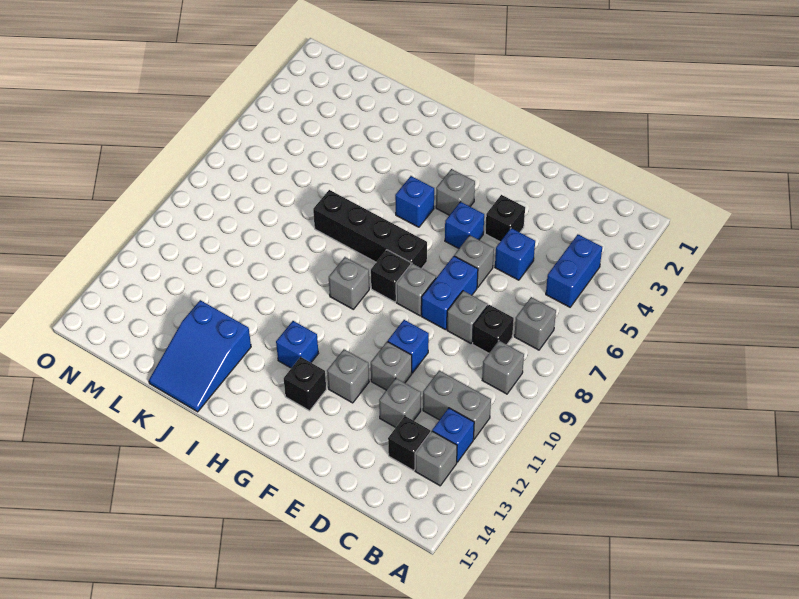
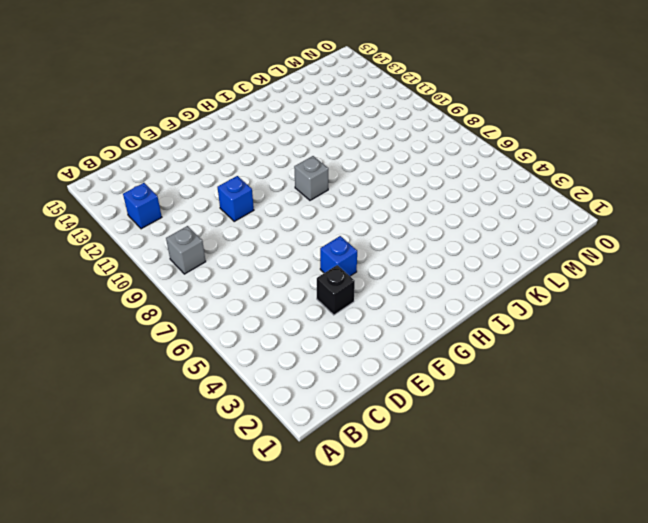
none -> blue brick B4:B5 level 1
none -> grey brick B7 level 1
none -> grey brick B11:C11 level 1

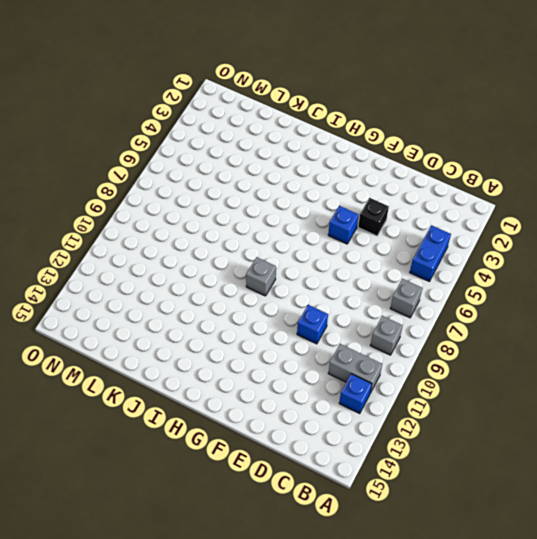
none -> grey brick B13 level 1
none -> black brick C8 level 1
none -> black brick C13 level 1

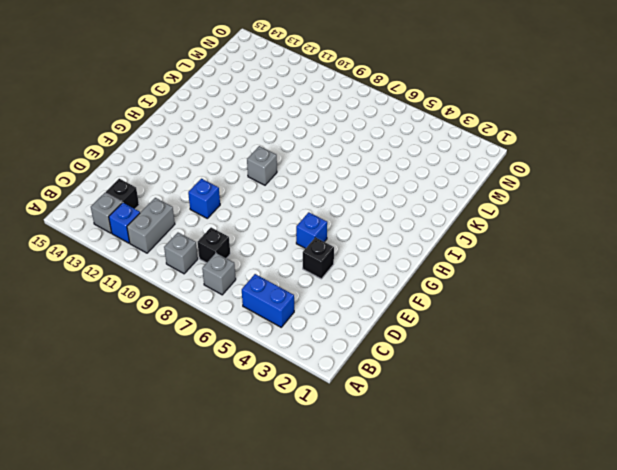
none -> blue brick D5 level 1
none -> grey brick D8 level 1
none -> grey brick D12 level 1

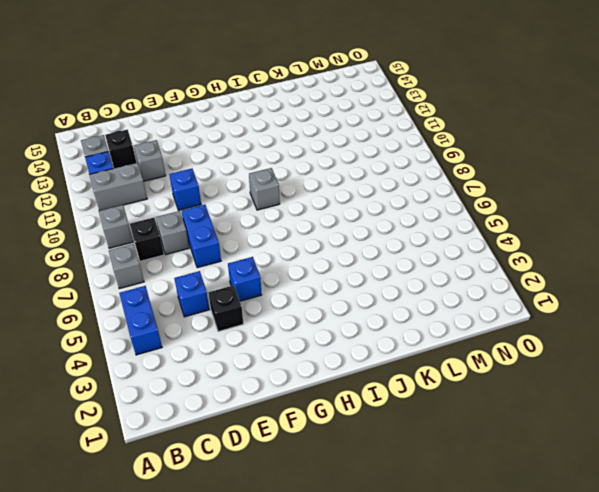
none -> grey brick E6 level 1
none -> grey brick E11 level 1
none -> grey brick F8 level 1

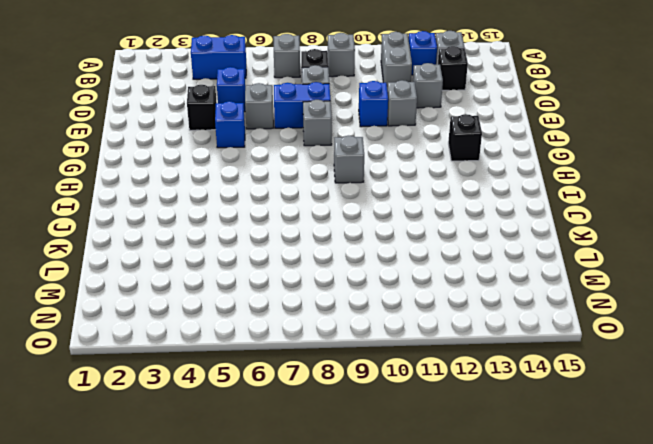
none -> grey brick F12 level 1
none -> grey brick G4 level 1
none -> black brick G7:J7 level 1

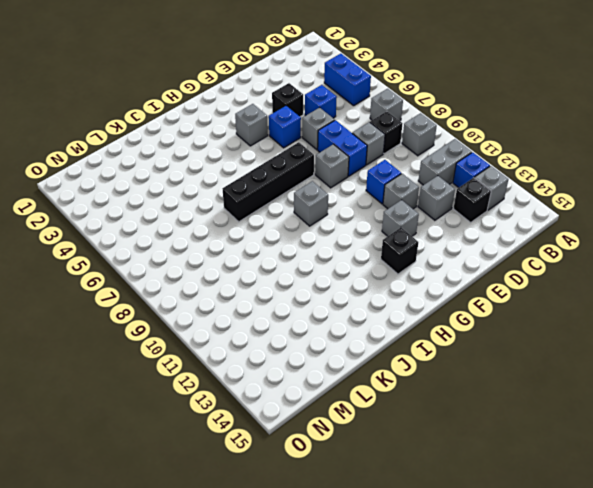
none -> black brick G8 level 1
none -> blue brick H5 level 1
none -> blue brick H12 level 1

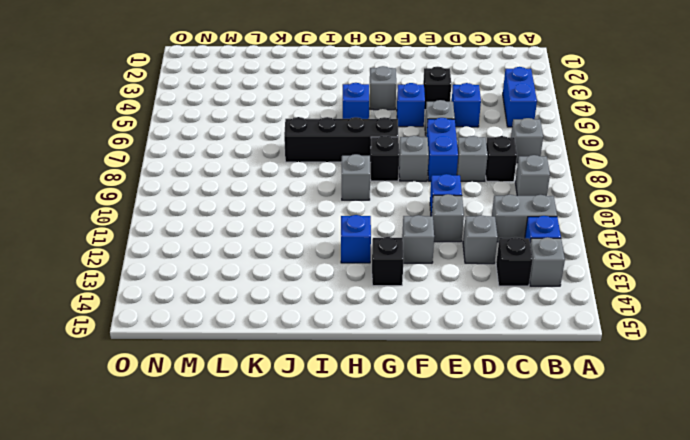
none -> blue slope J13:K15 level 1 top 13

